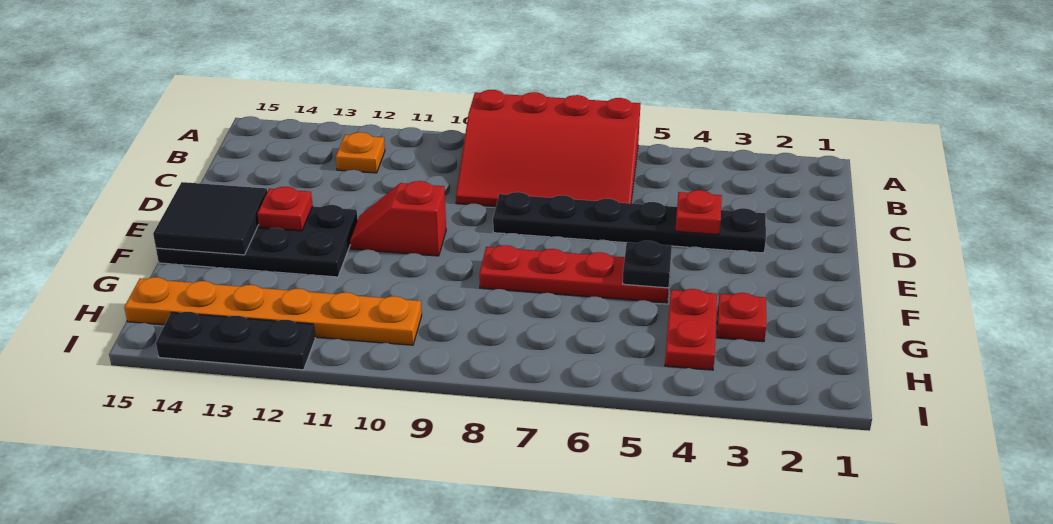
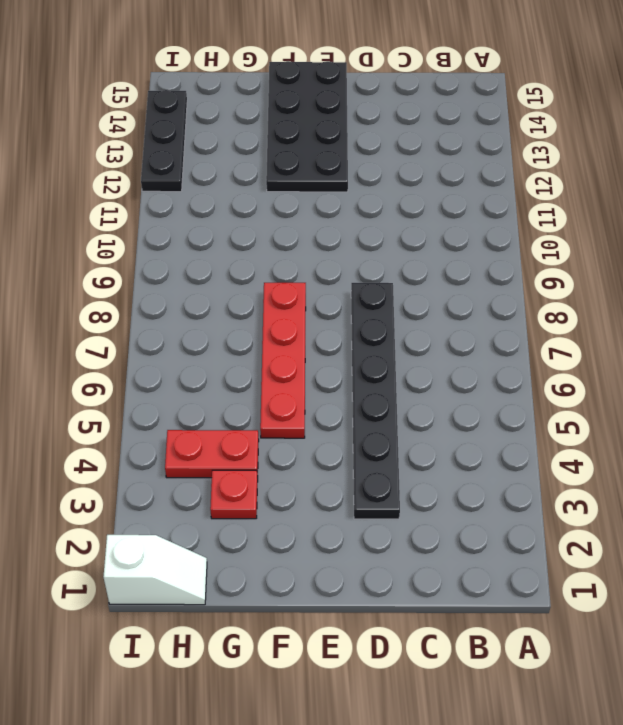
white slope H1:I1 level 1 top I -> none
none -> red slope A6:C9 level 1 top A
none -> orange plate B12 level 1
none -> red slope E10:E11 level 1 top 10

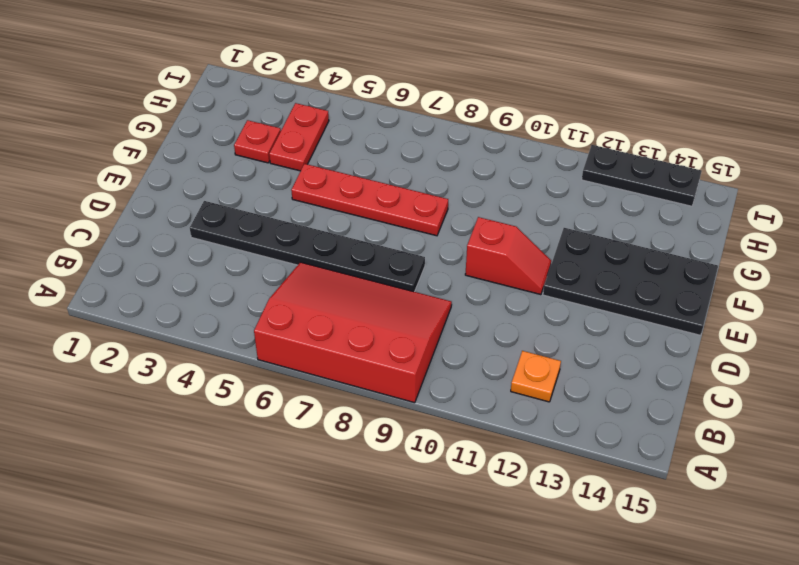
none -> orange plate H10:H15 level 1
none -> red plate D4 level 2
none -> red plate E13 level 2

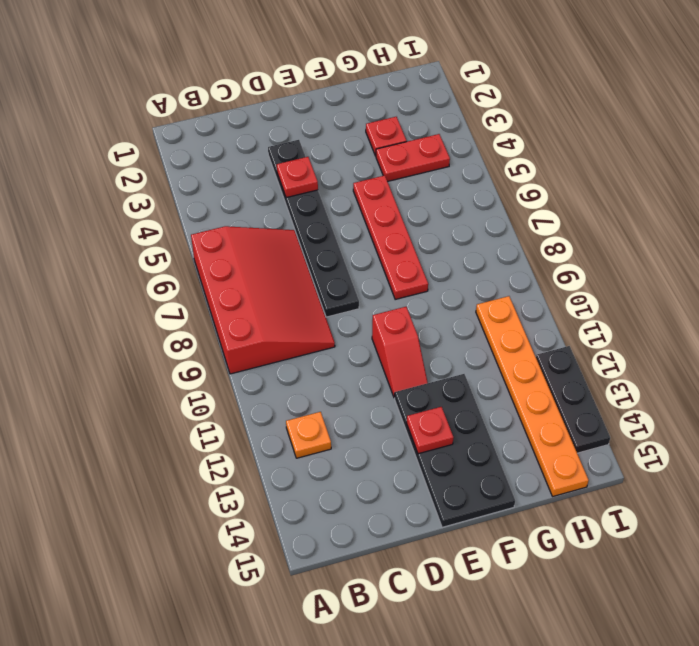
none -> black tile E14:F15 level 2
none -> black plate F5 level 2

